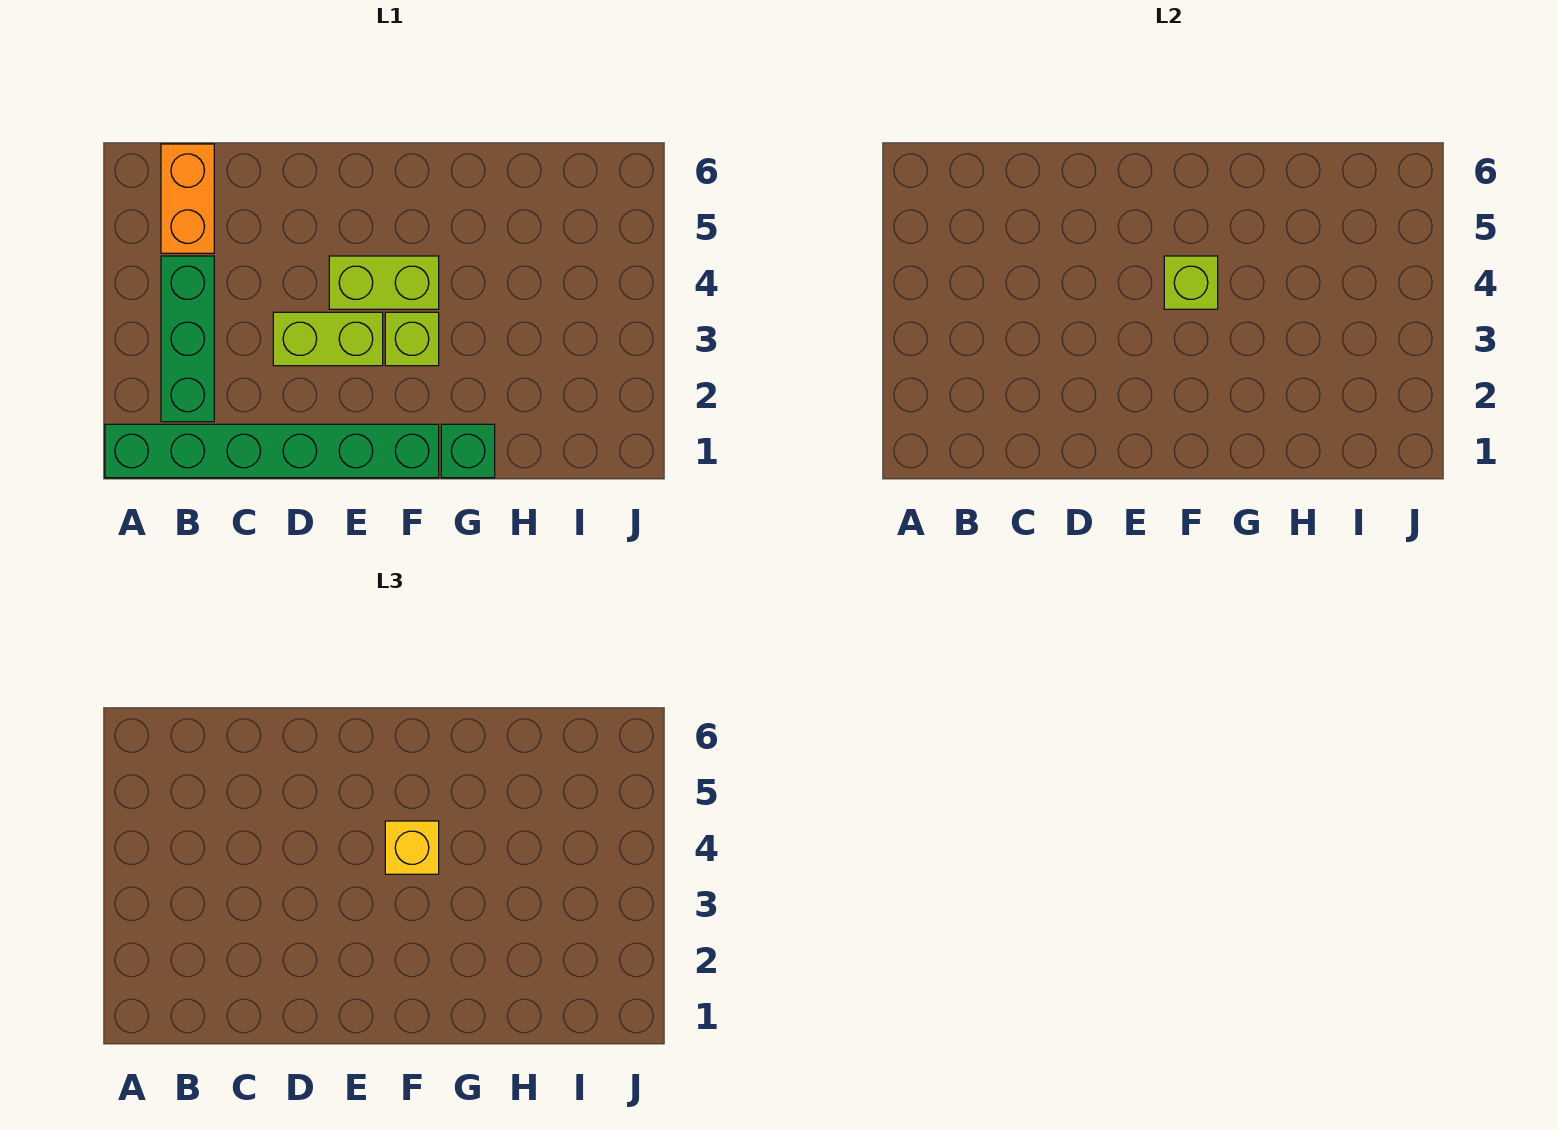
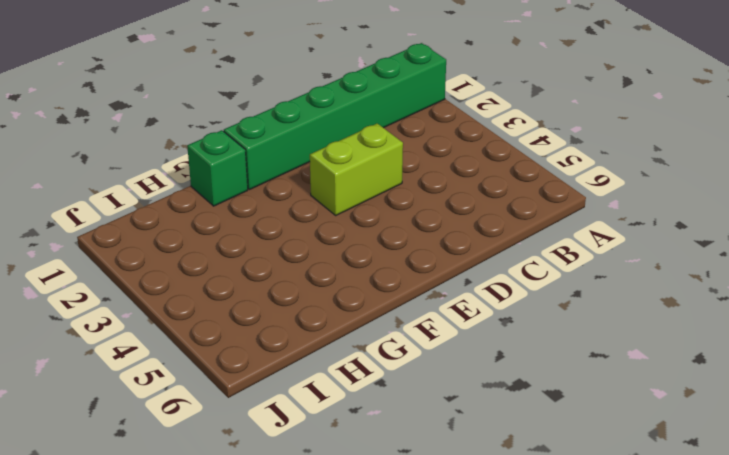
none -> green brick B2:B4 level 1
none -> orange brick B5:B6 level 1

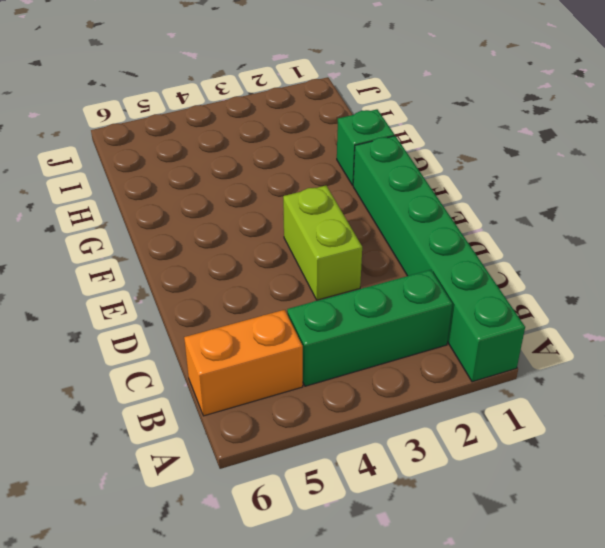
none -> lime brick E4:F4 level 1
none -> lime brick F3 level 1

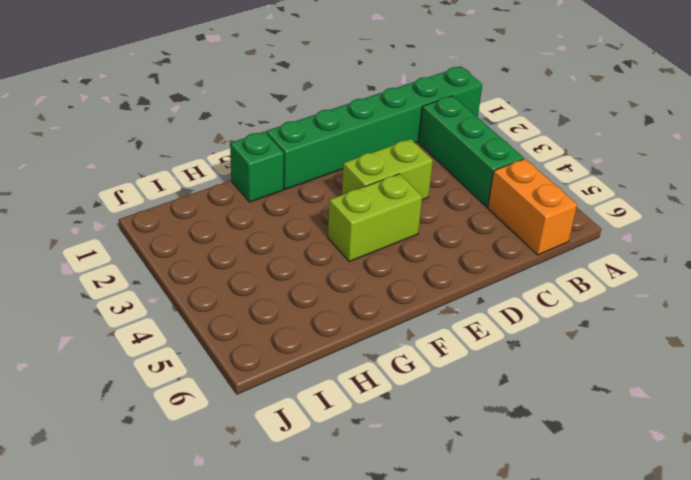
none -> lime brick F3 level 1
none -> lime brick F4 level 2

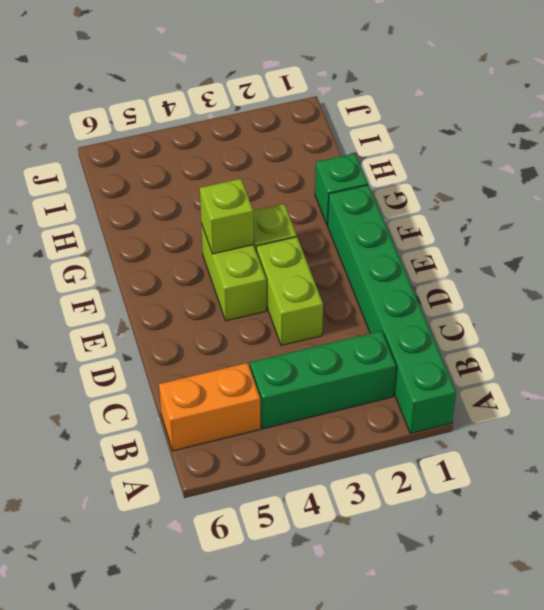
none -> yellow brick F4 level 3

